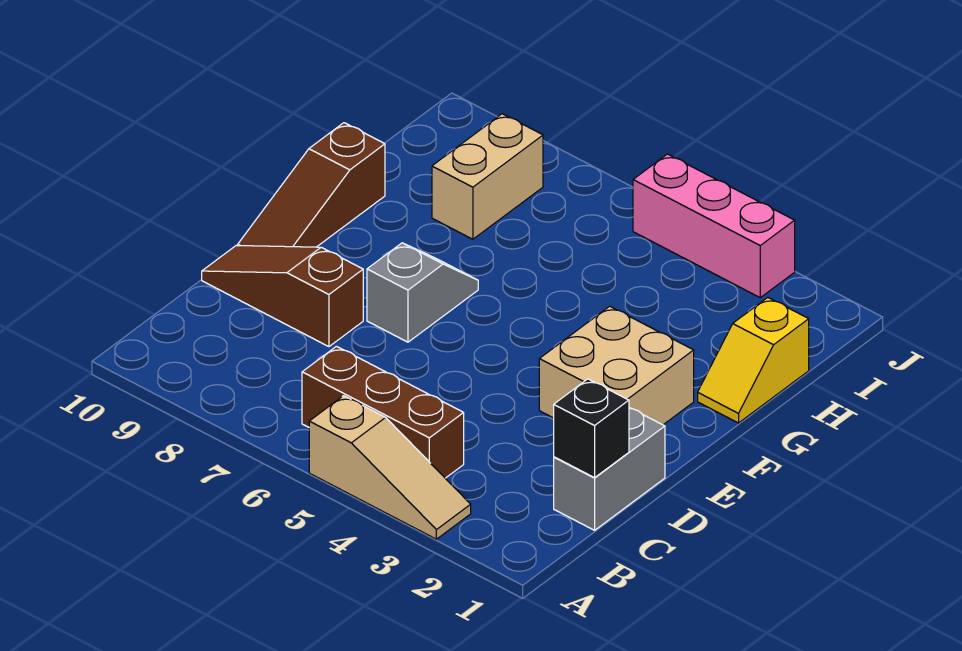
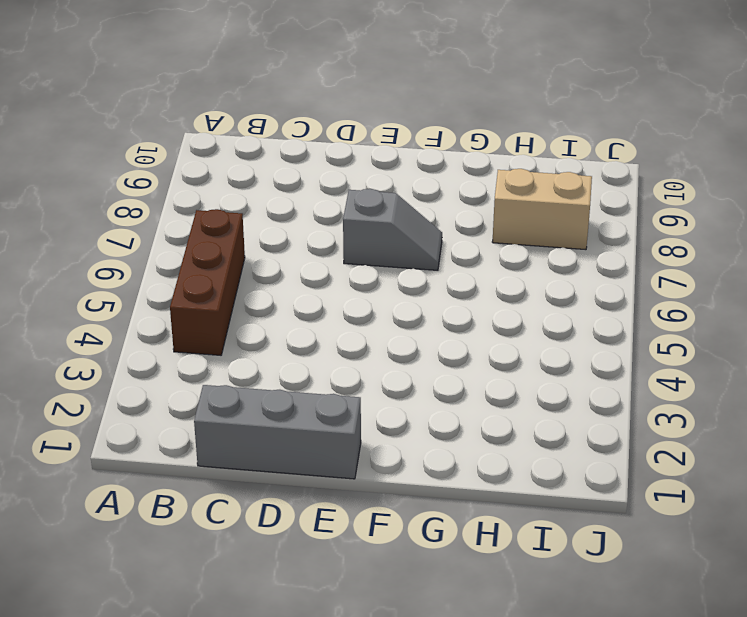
grey brick C1:E1 level 1 -> grey brick C1:D1 level 1
none -> tan slope A3:A5 level 1 top 5
none -> brown slope D8:D10 level 1 top 8

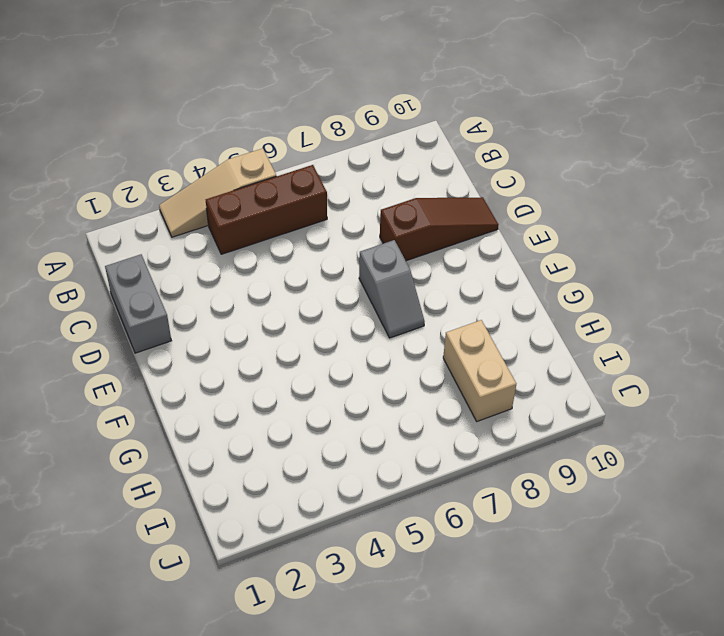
none -> tan brick E2:F3 level 1
none -> brown slope E10:G10 level 1 top G

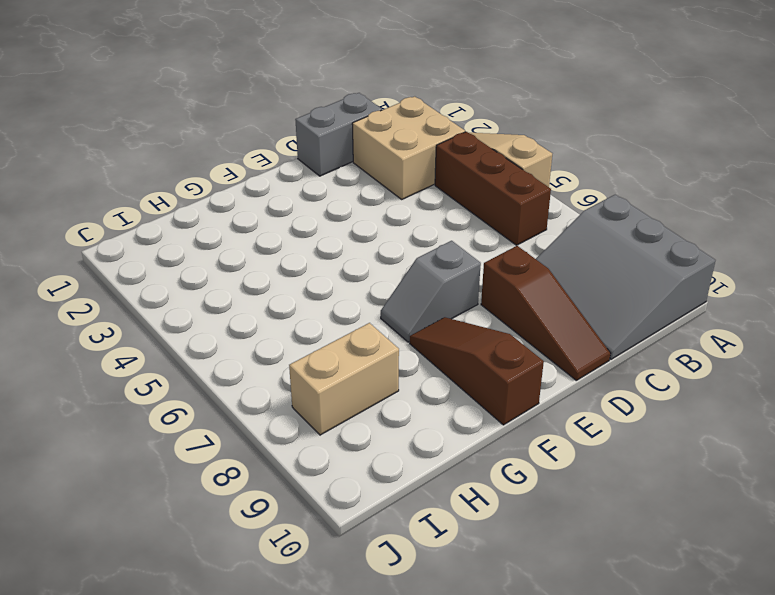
grey slope A8:C10 level 1 top A -> none
tan brick B2:C3 level 1 -> tan brick E2:F3 level 1
brown slope F8:F10 level 1 top 10 -> brown slope E10:G10 level 1 top G
none -> yellow slope G1:H1 level 1 top H
none -> pink brick J3:J5 level 1

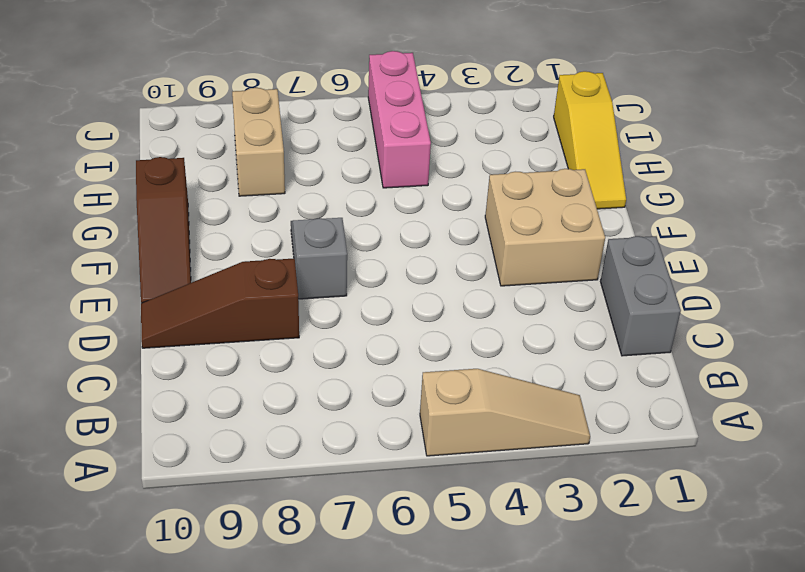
yellow slope G1:I1 level 1 top I -> yellow slope G1:H1 level 1 top H
pink brick H5:J5 level 1 -> pink brick J3:J5 level 1
none -> brown brick B4:B6 level 1
none -> black brick C1 level 2

